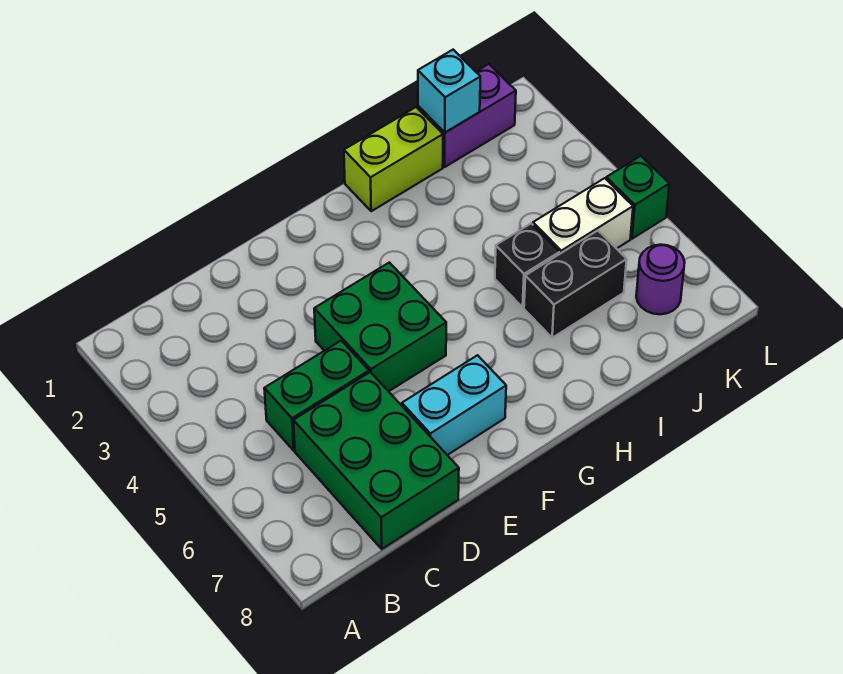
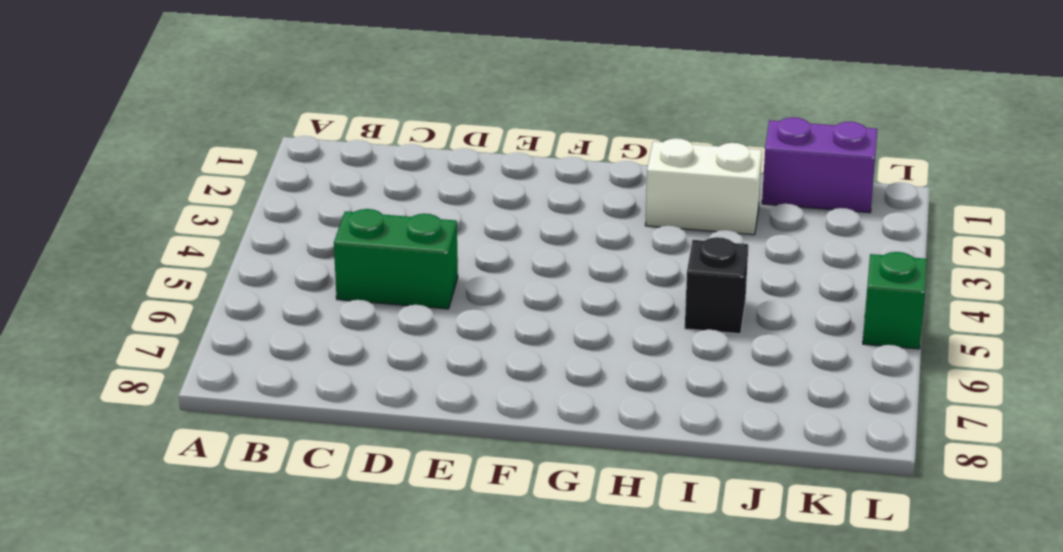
white brick H2:I2 level 1 -> white brick J5:K5 level 1
none -> green brick C6:D8 level 1
none -> green brick E4:F5 level 1
none -> cyan brick E7:F7 level 1

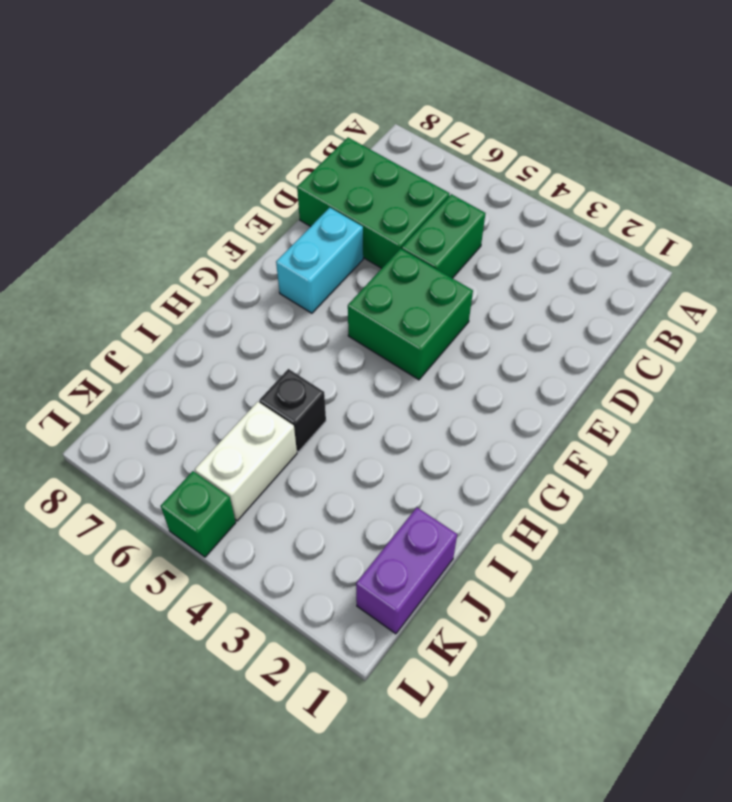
none -> lime brick H1:I1 level 1
none -> black brick I6:J6 level 1
none -> purple round brick K7 level 1

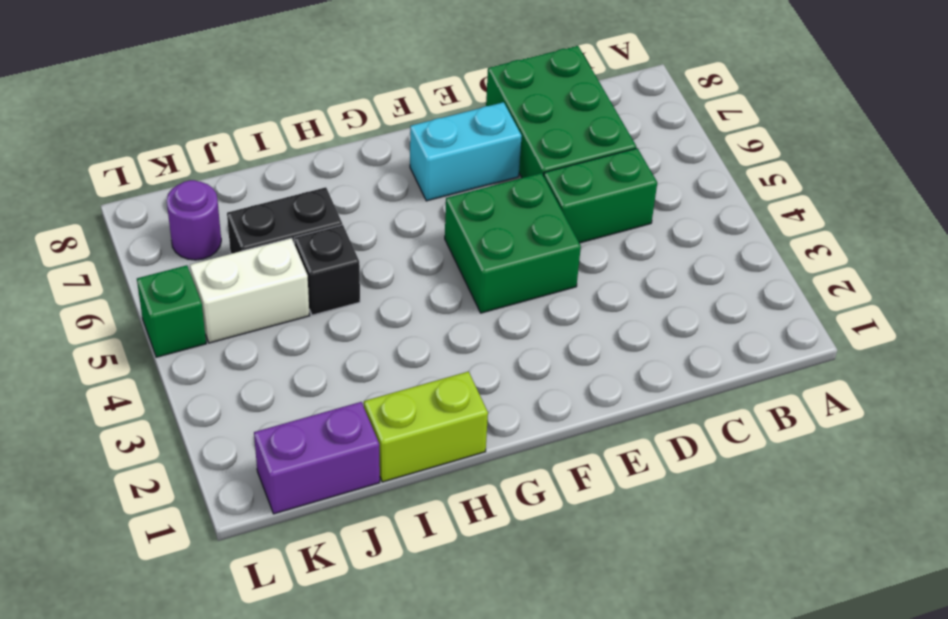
none -> cyan brick J1 level 2

